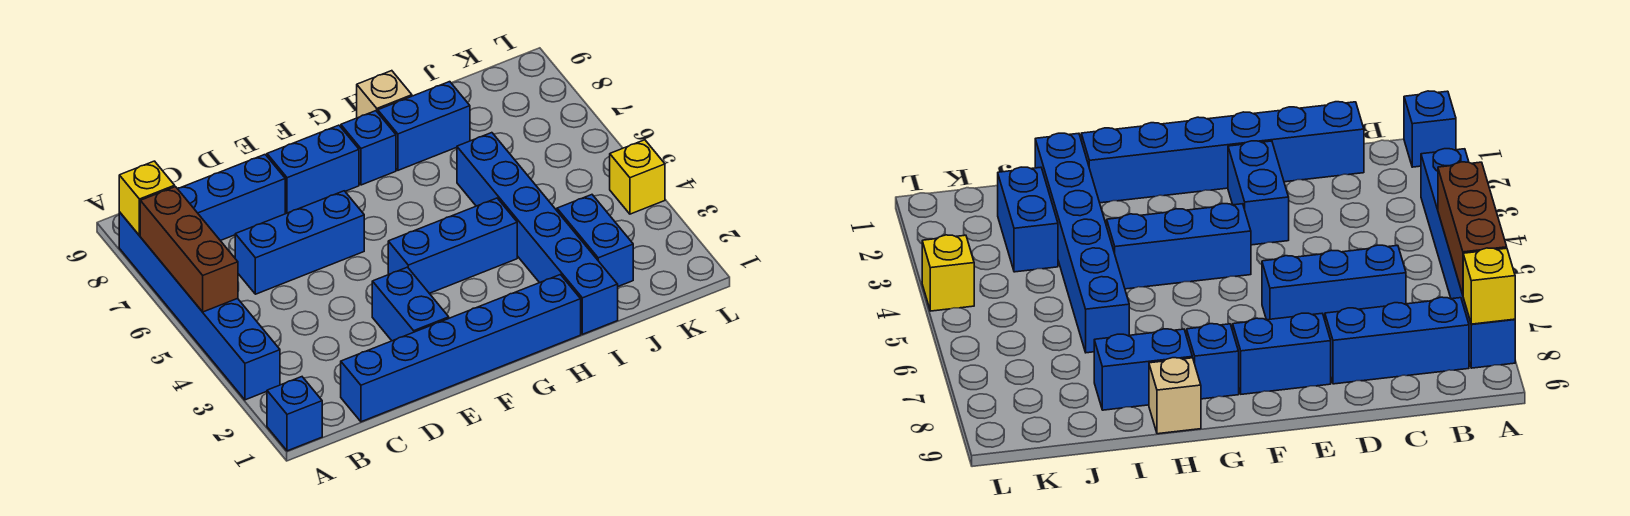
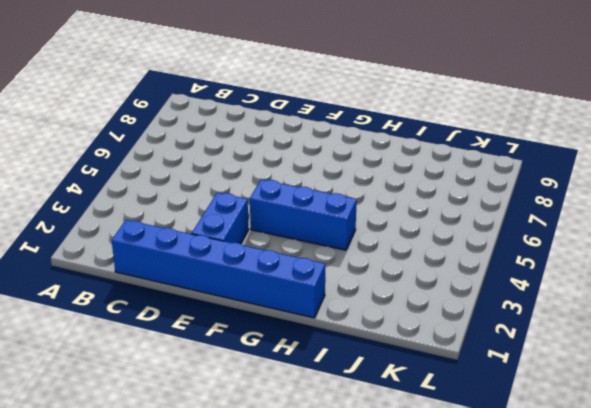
none -> blue brick A1 level 1
none -> blue brick A3:A8 level 1
none -> blue brick B8:D8 level 1

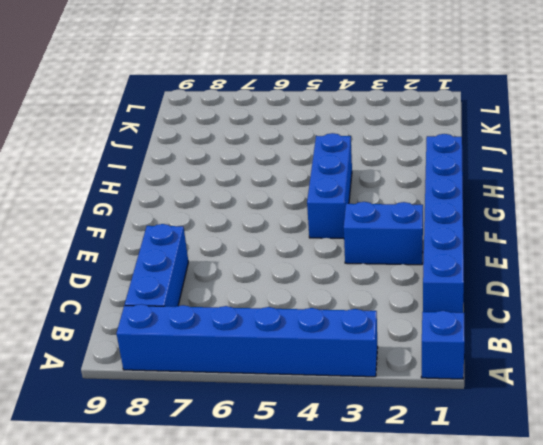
none -> blue brick C6:E6 level 1
none -> blue brick E8:F8 level 1
none -> blue brick G8 level 1

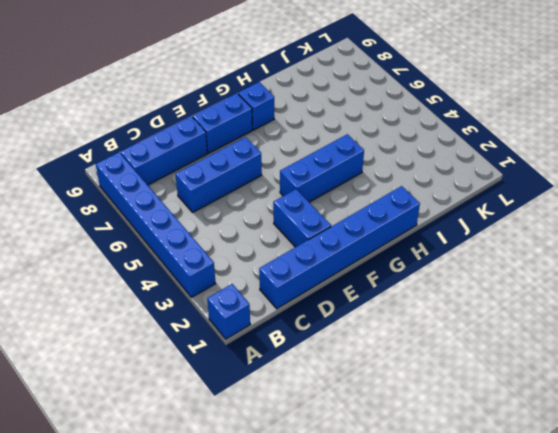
none -> blue brick H8:I8 level 1
none -> tan brick H9 level 1
none -> blue brick I1:I6 level 1

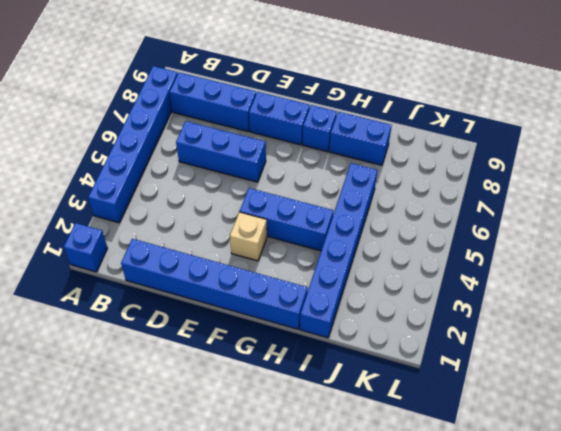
tan brick F3 level 1 -> tan brick H9 level 1
none -> blue brick E2:E3 level 1
none -> blue brick J2:J3 level 1
none -> yellow brick L4 level 1

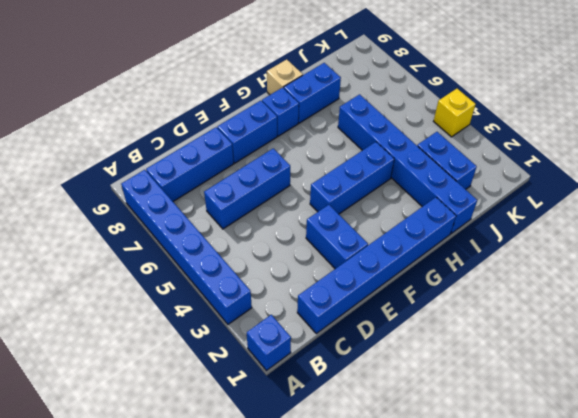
none -> brown brick A5:A7 level 2
none -> yellow brick A8 level 2

